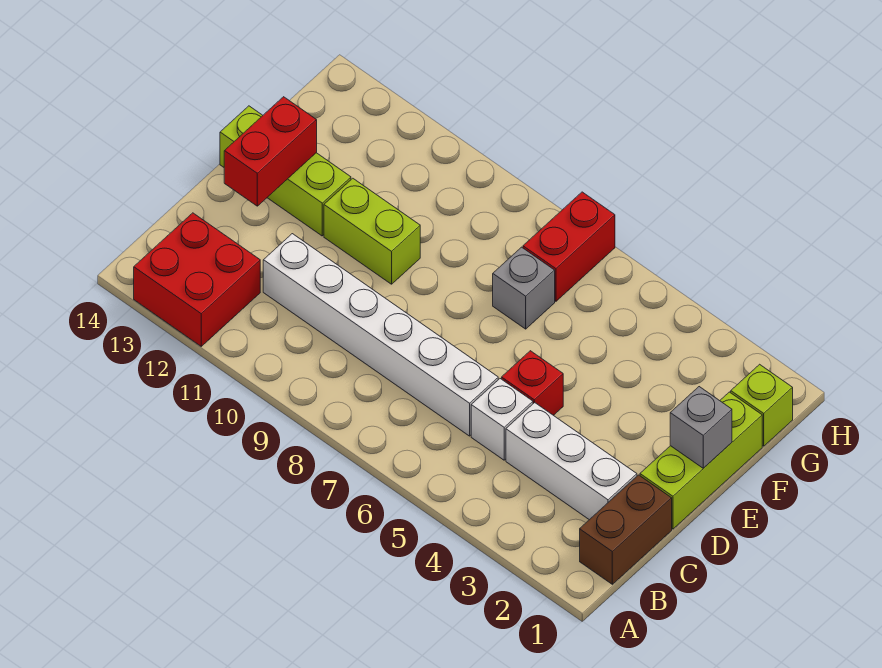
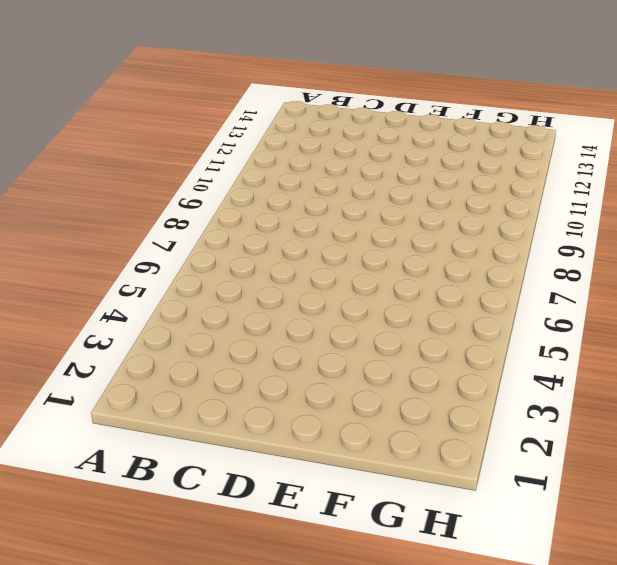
none -> red brick A12:B13 level 1
none -> brown brick B1:C1 level 1
none -> white brick C2:C4 level 1

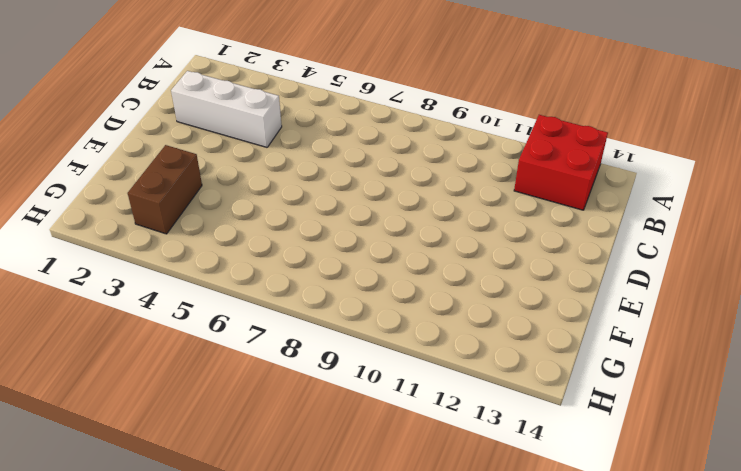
brown brick F3:G3 level 1 -> brown brick B1:C1 level 1
none -> white brick C5 level 1
none -> white brick C6:C11 level 1
none -> lime brick D1:F1 level 1

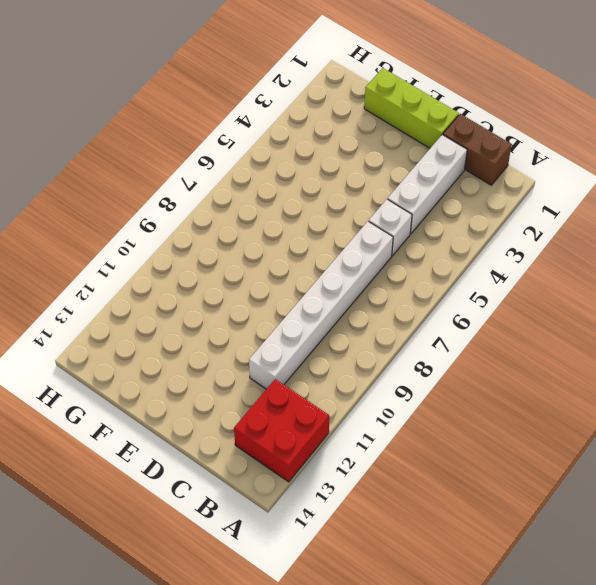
none -> red brick D5 level 1
none -> lime brick E10:E11 level 1
none -> lime brick E12:E14 level 1

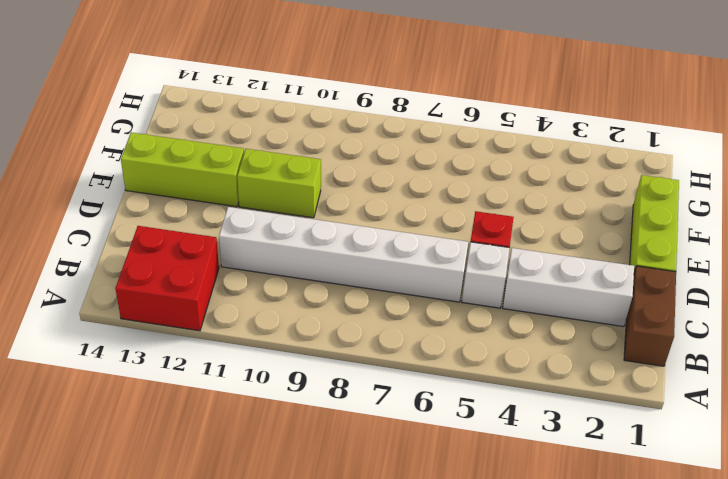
none -> grey brick F7 level 1
none -> lime brick G1 level 1
none -> red brick G7:H7 level 1

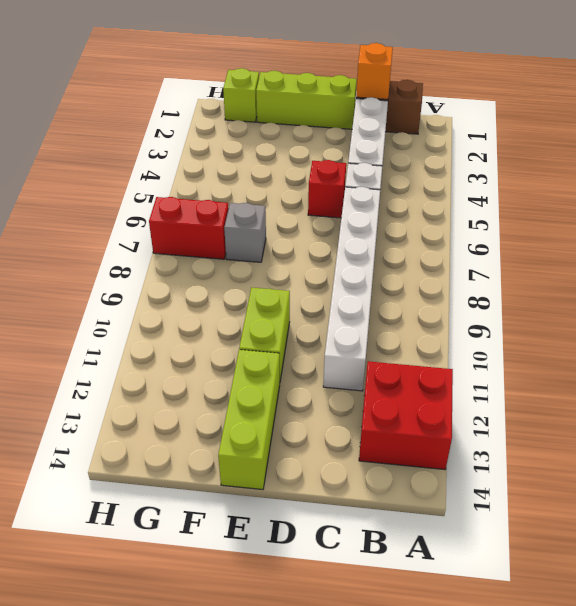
orange brick C1 level 2 -> none
none -> red brick D13:E13 level 2
none -> grey brick E1 level 2

